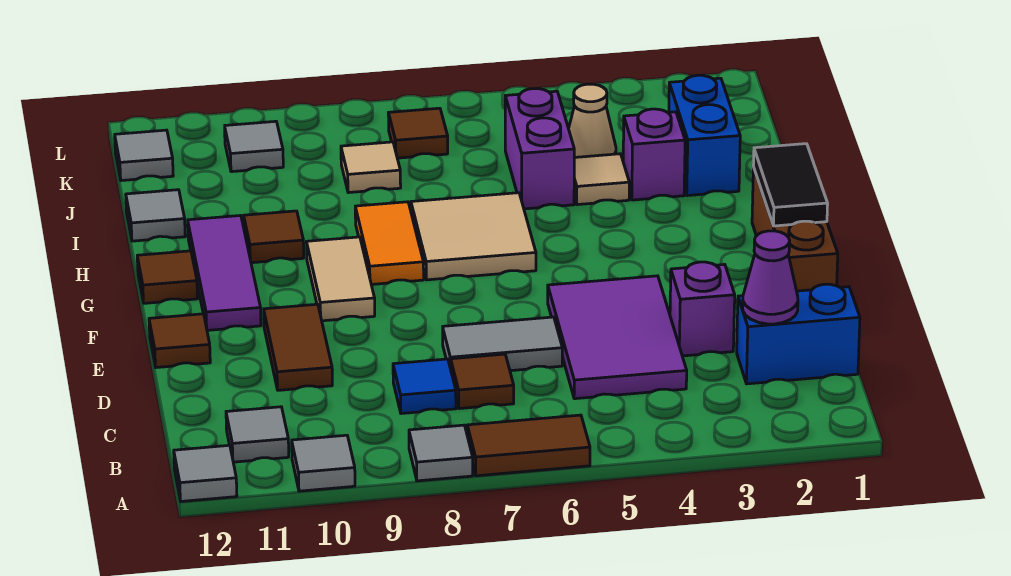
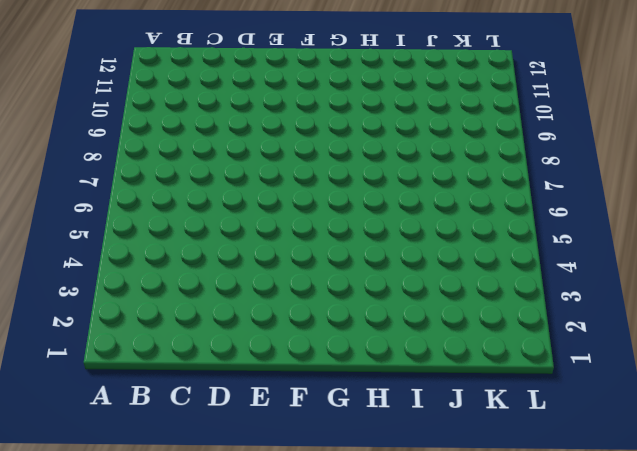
none -> brown tile A6:A7 level 1
none -> grey tile A8 level 1
none -> grey tile A10 level 1
none -> grey tile A12 level 1

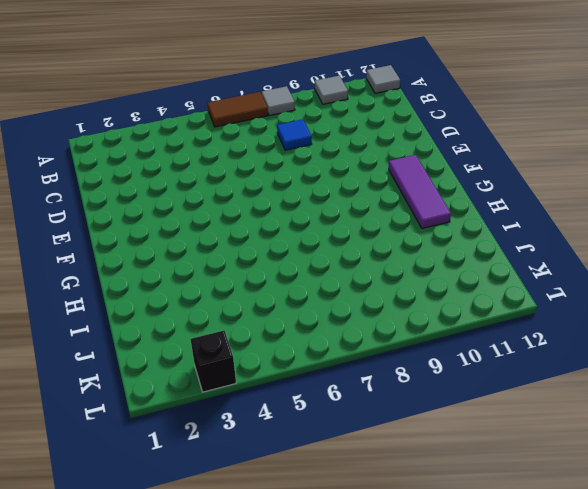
black brick L3 level 1 -> none
none -> grey tile B11 level 1
none -> blue brick C1:C2 level 1
none -> purple tile C4:E5 level 1
none -> brown tile C7 level 1

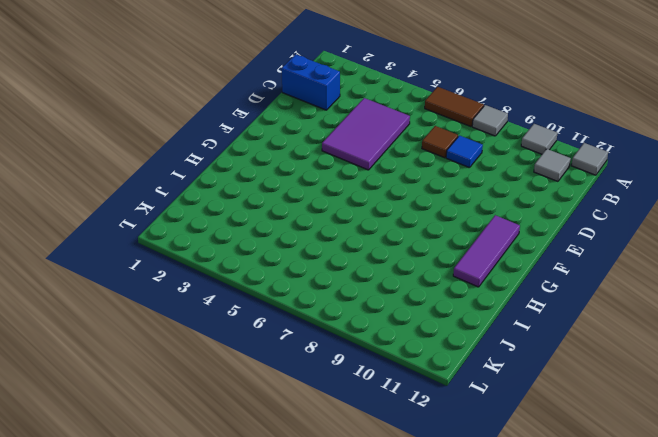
none -> purple brick D3 level 1
none -> grey tile D6:D7 level 1
none -> brown tile D10:E10 level 1
none -> brown brick E1:G1 level 1

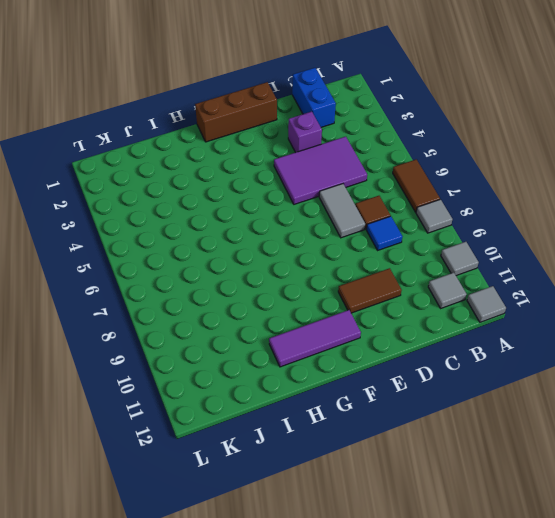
none -> brown tile E12 level 1
none -> tan tile F9:G9 level 1
none -> tan tile G6:H7 level 1
none -> orange tile G8:H8 level 1

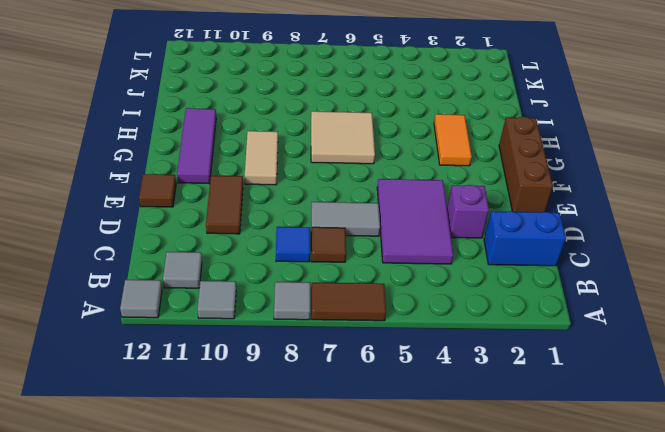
orange tile G3:H3 level 1 -> orange tile G8:H8 level 1
none -> brown tile G12 level 1
none -> brown tile H10 level 1
none -> blue brick I2:J2 level 1
none -> purple brick I3 level 1

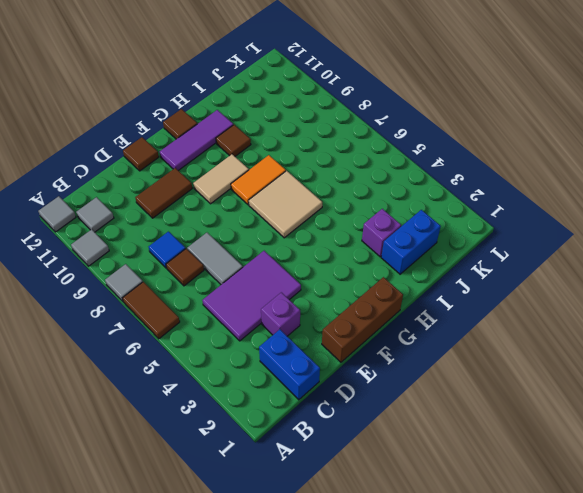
none -> tan tile I4 level 1
none -> purple brick I5:J5 level 1
none -> grey tile I12 level 1
none -> tan cone J4 level 1

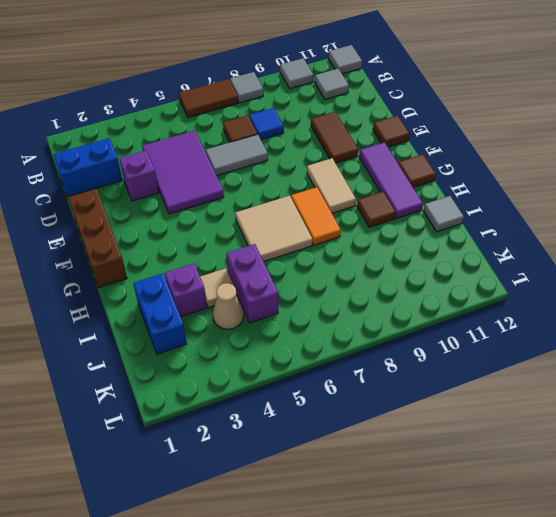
none -> tan tile J8 level 1
none -> brown tile K7 level 1
none -> grey tile K10 level 1
none -> grey tile K12 level 1

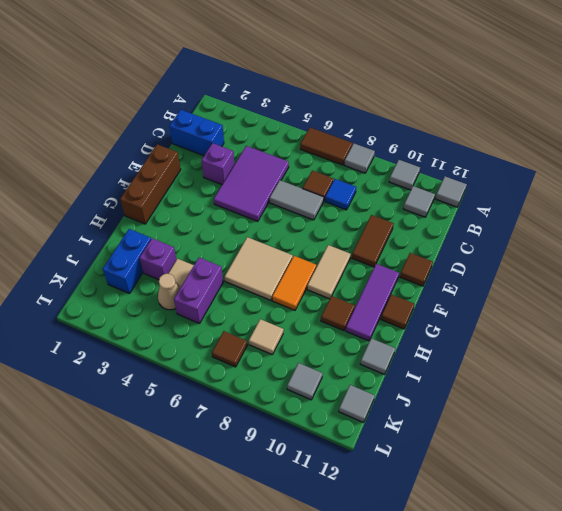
none -> purple cone C2 level 2
none -> black tile F1:G1 level 2

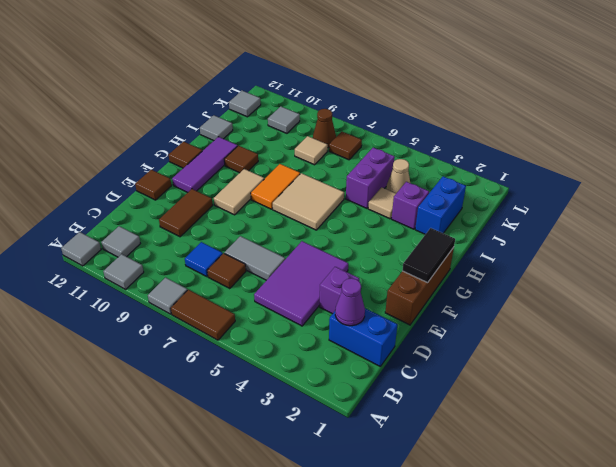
brown cone K8 level 1 -> none

